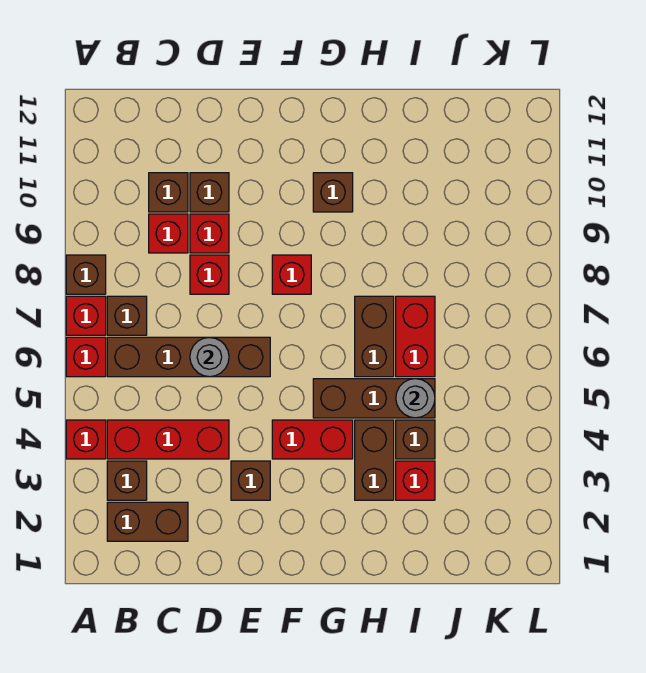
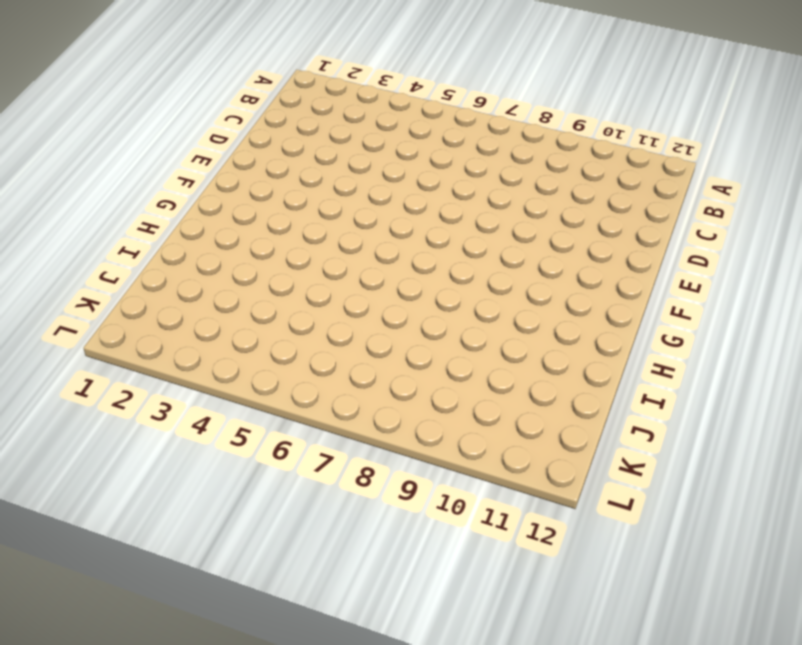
none -> red brick A4 level 1
none -> red brick A6 level 1
none -> red brick A7 level 1

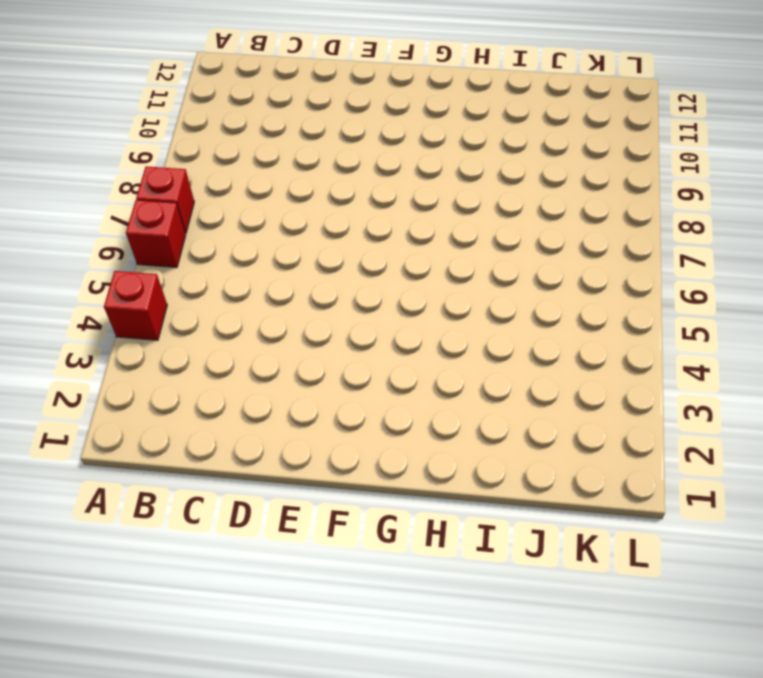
none -> brown brick A8 level 1
none -> brown brick B2:C2 level 1
none -> brown brick B3 level 1

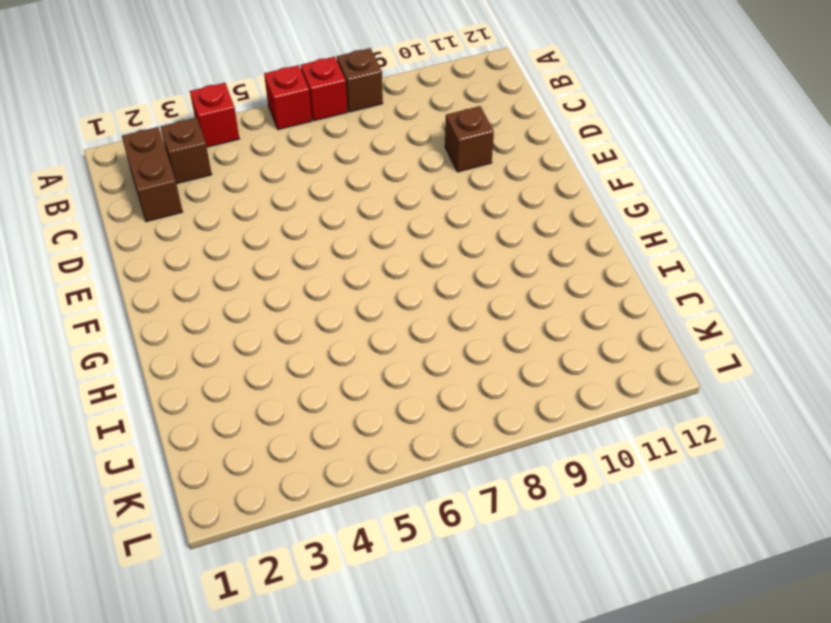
none -> red brick B4:D4 level 1
none -> brown brick B6:E6 level 1
none -> brown brick B7 level 1

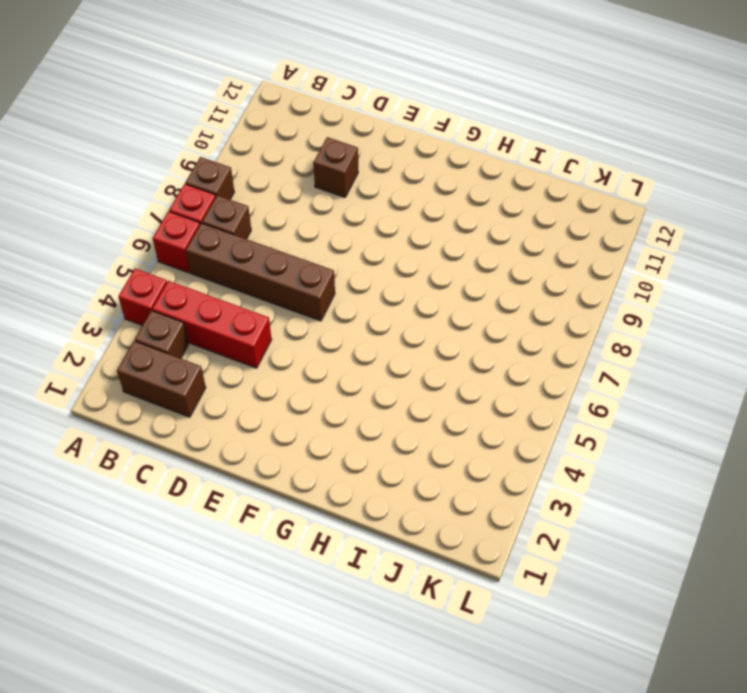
none -> red brick C9 level 1
none -> brown brick C10 level 1
none -> red brick D8 level 1

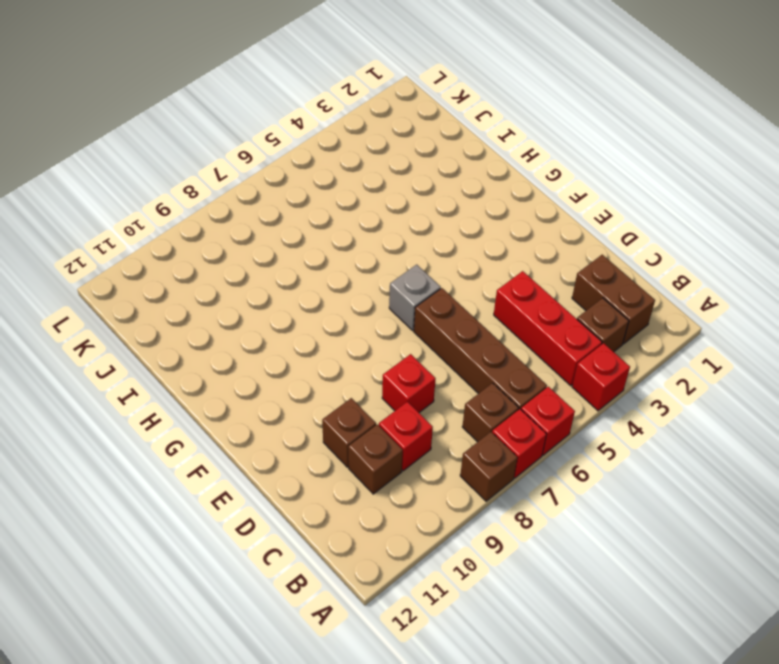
grey brick F6 level 1 -> none
none -> red brick D9 level 1
none -> brown brick E3 level 1
none -> red brick F4:G4 level 1

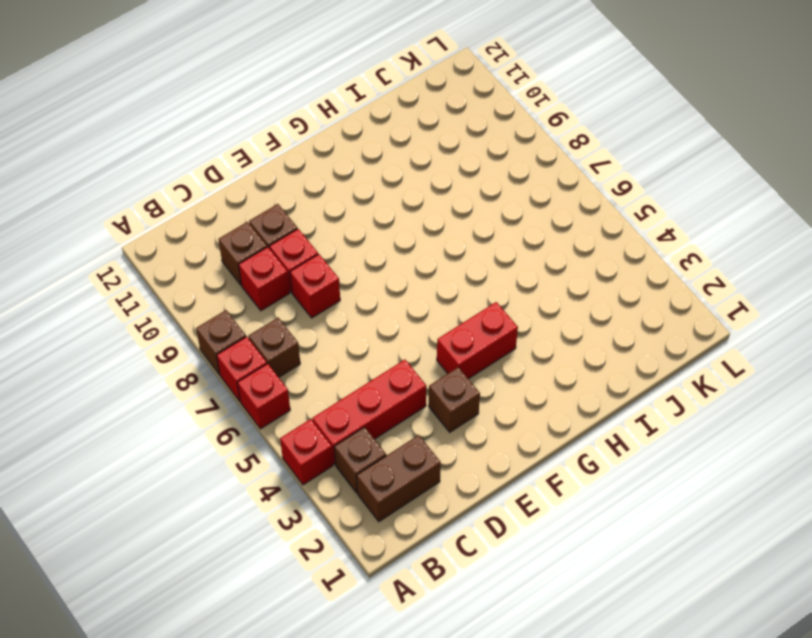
none -> brown brick B6:E6 level 1
none -> red brick F8 level 1
none -> brown brick G5:I5 level 1

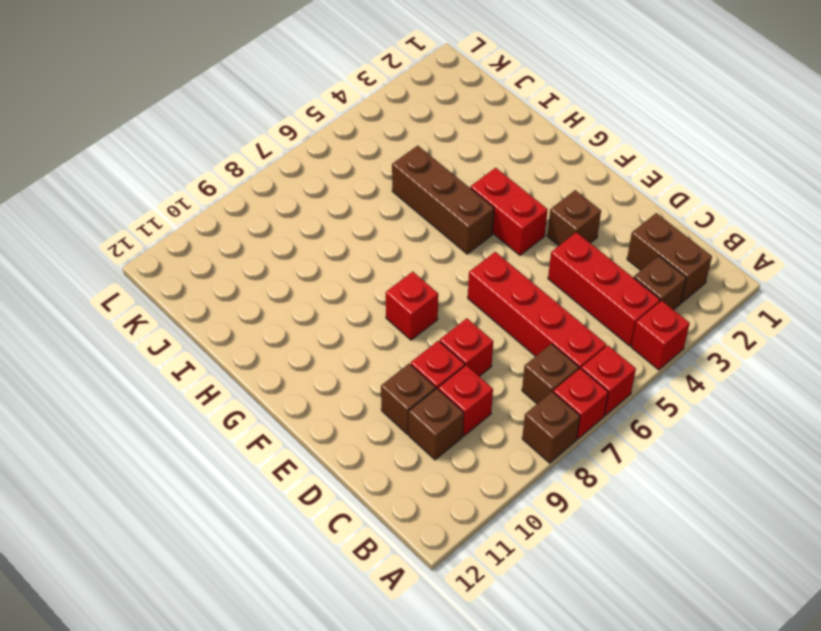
red brick B6:E6 level 1 -> brown brick B6:E6 level 1
none -> brown brick G10 level 1
none -> brown brick H3:H4 level 1
none -> brown brick H6:H7 level 1

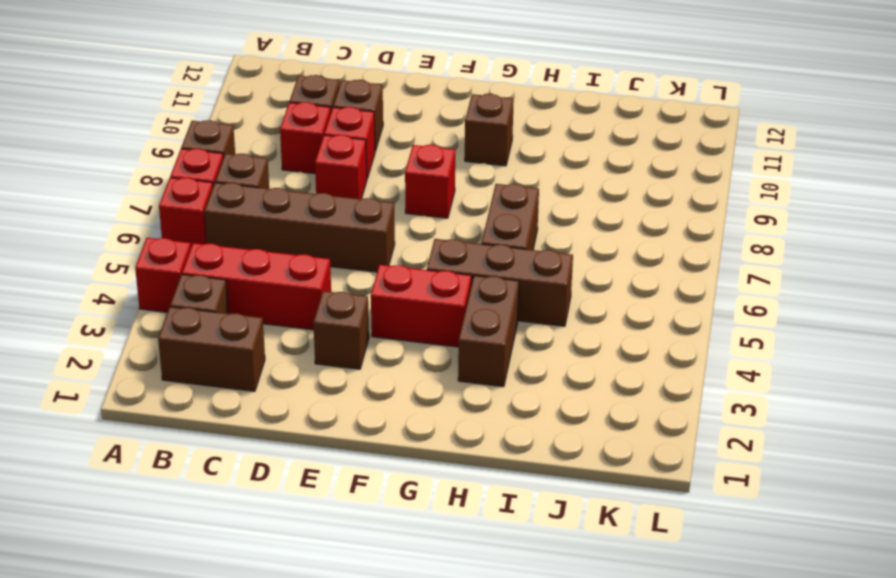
none -> red brick I3 level 1
none -> brown brick I4 level 1
none -> red brick I6:I7 level 1

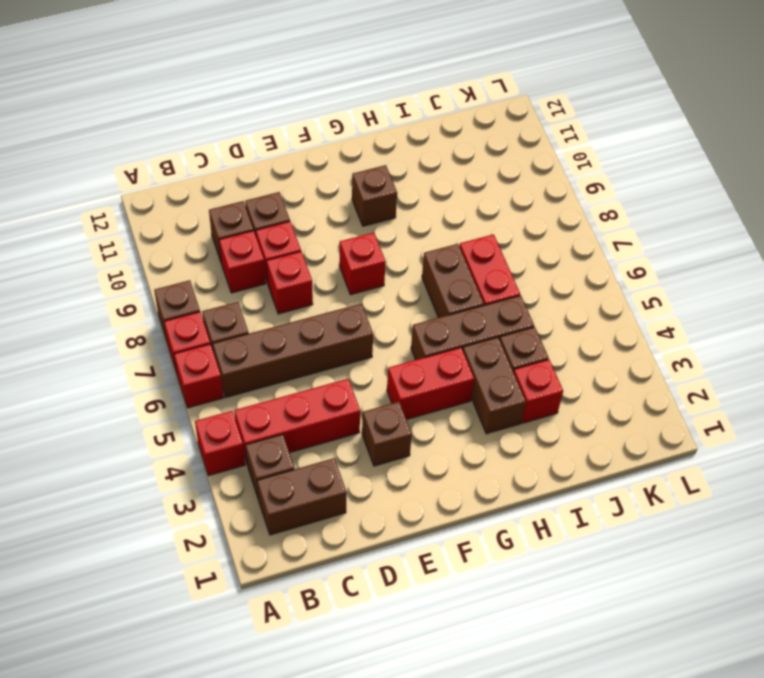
none -> grey round brick D6 level 2
none -> grey round brick I5 level 2

